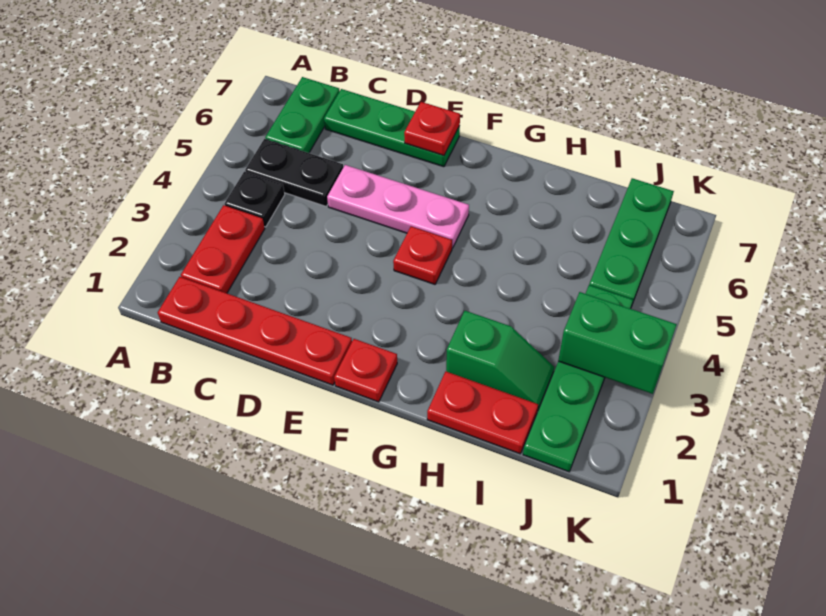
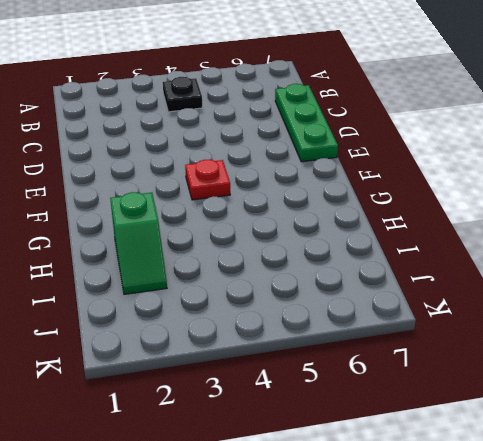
none -> red plate B1:E1 level 1
none -> red plate B2:B3 level 1
none -> black plate B5:C5 level 1

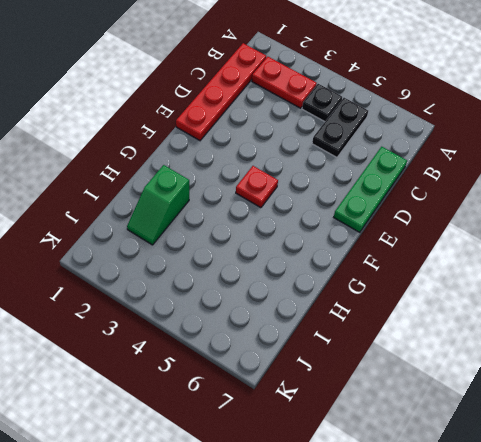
none -> green plate B6:B7 level 1
none -> pink plate D5:F5 level 1
none -> red plate F1 level 1

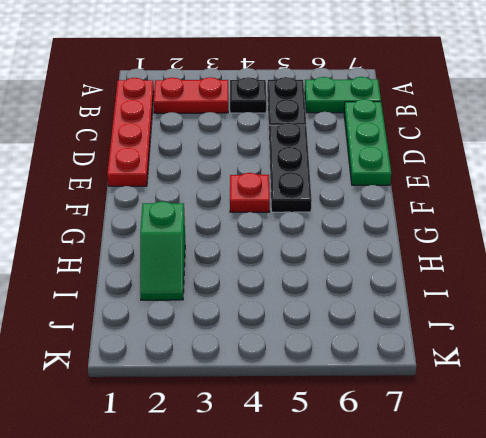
black plate D5:F5 level 1 -> pink plate D5:F5 level 1
none -> red plate F1 level 1
none -> red plate H1:I1 level 1
none -> green plate J1:J4 level 1

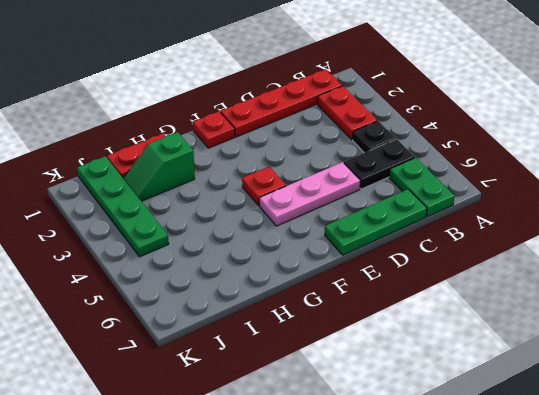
none -> green plate J5:J7 level 1
none -> red plate E7 level 2
none -> green brick J3:K3 level 2

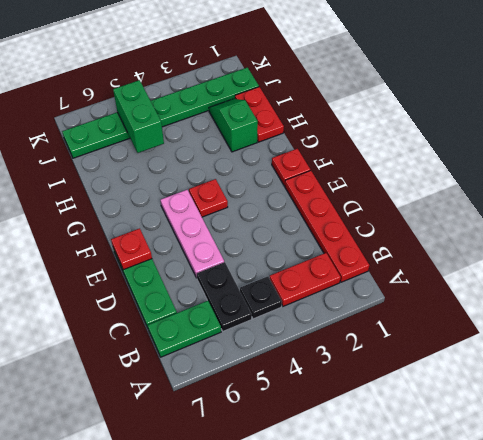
green brick I5:J5 level 2 -> green brick J3:K3 level 2

